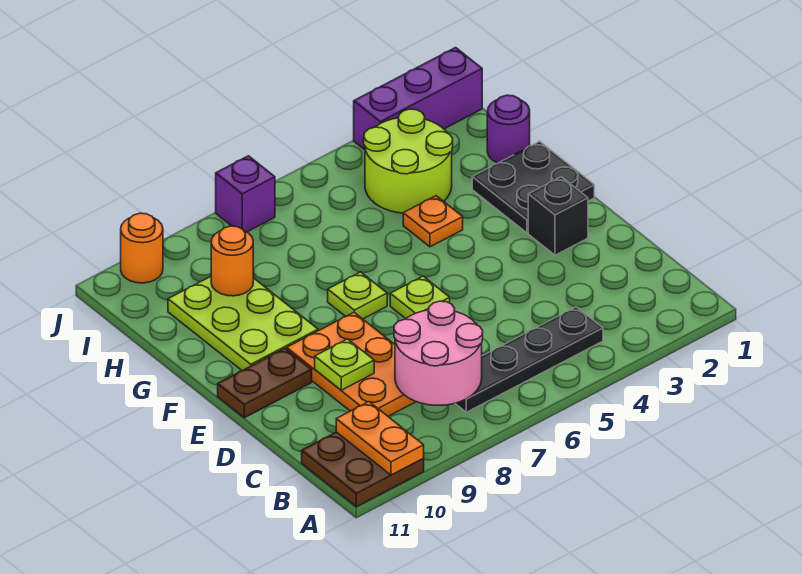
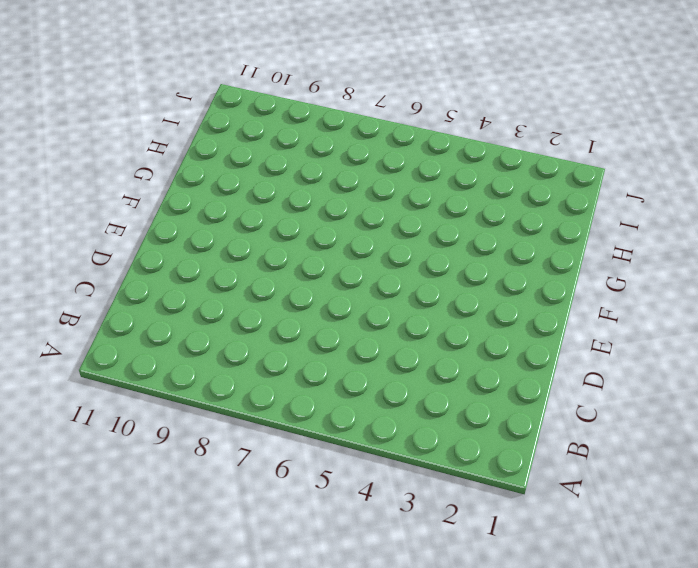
none -> brown plate A10:B11 level 1
none -> black plate B4:B7 level 1
none -> orange plate C8:E9 level 1

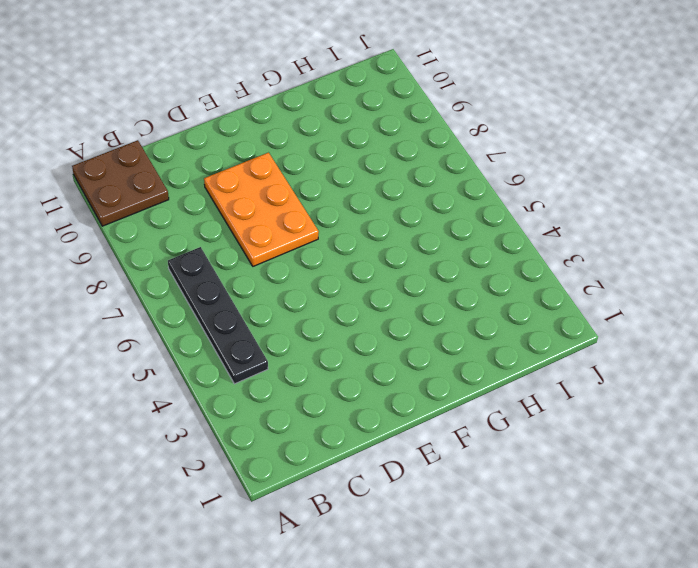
orange plate D7:E9 level 1 -> orange plate C8:E9 level 1
none -> black brick E2 level 1
none -> lime plate E6 level 1
none -> brown plate E10:E11 level 1

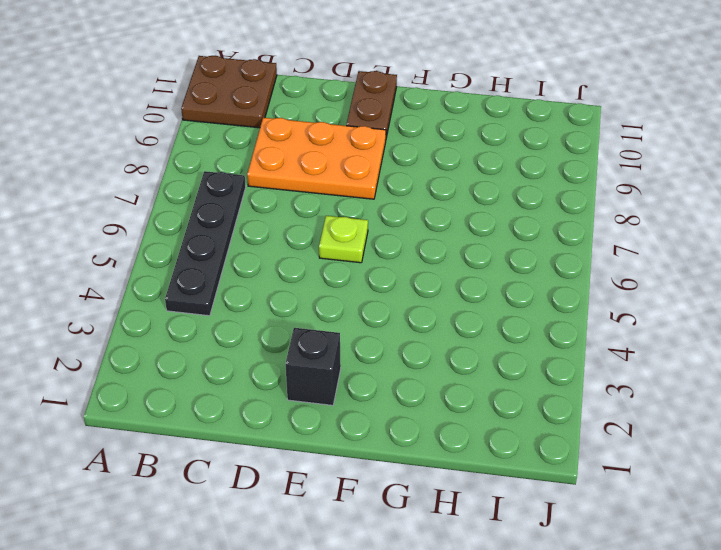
none -> black plate F1:G2 level 1
none -> lime plate F7 level 1
none -> lime plate F9:H10 level 1

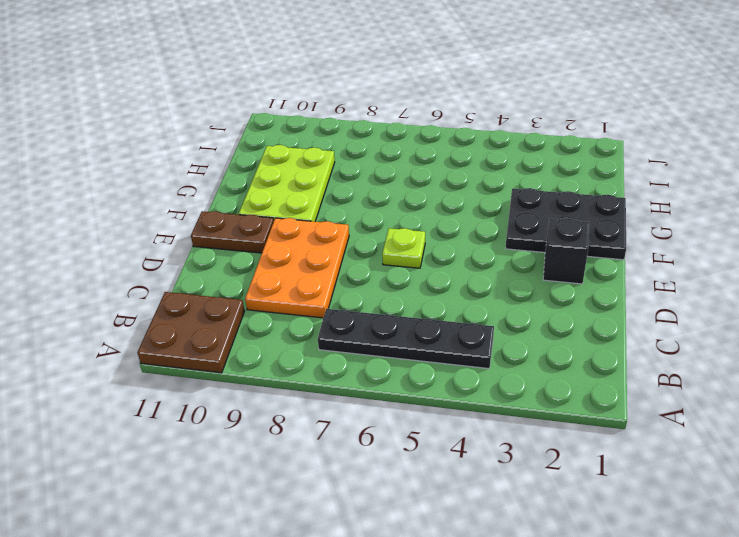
black plate F1:G3 level 1 -> black plate F1:G2 level 1
none -> lime plate F7 level 1
none -> orange plate G4 level 1
none -> purple round brick H1 level 1

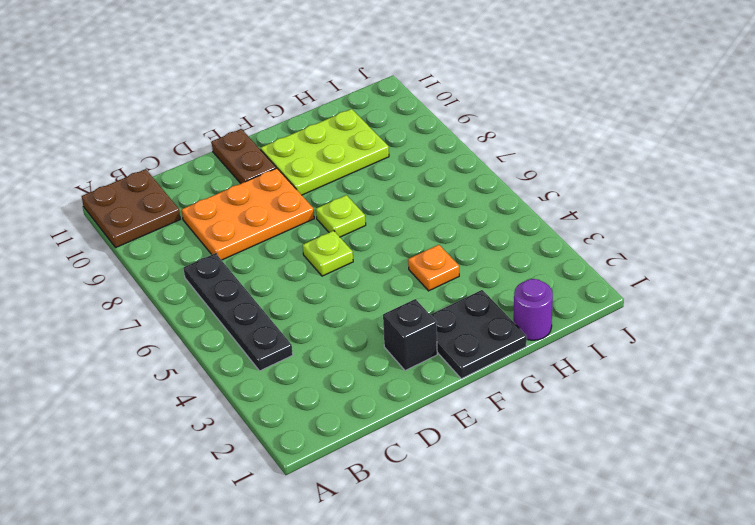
none -> lime round brick H3:I4 level 1
none -> purple brick J1:J3 level 1
none -> purple brick J7 level 1

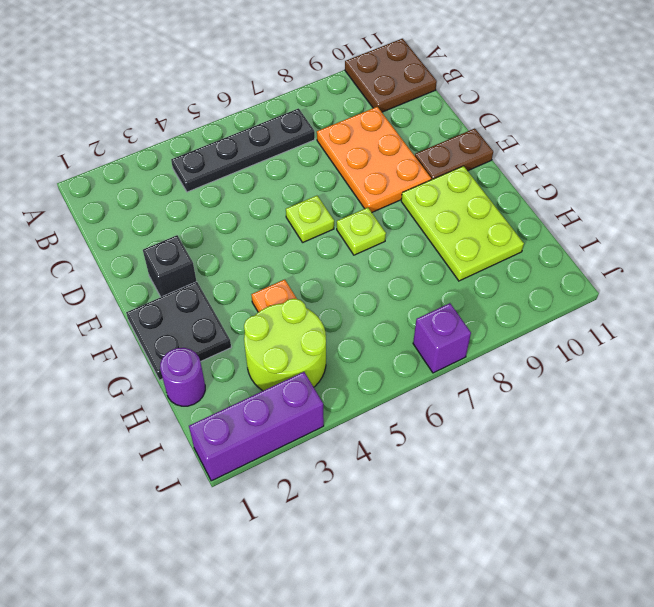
none -> orange round brick J10 level 1
none -> orange plate A10:B10 level 2
none -> pink round brick B7:C8 level 2

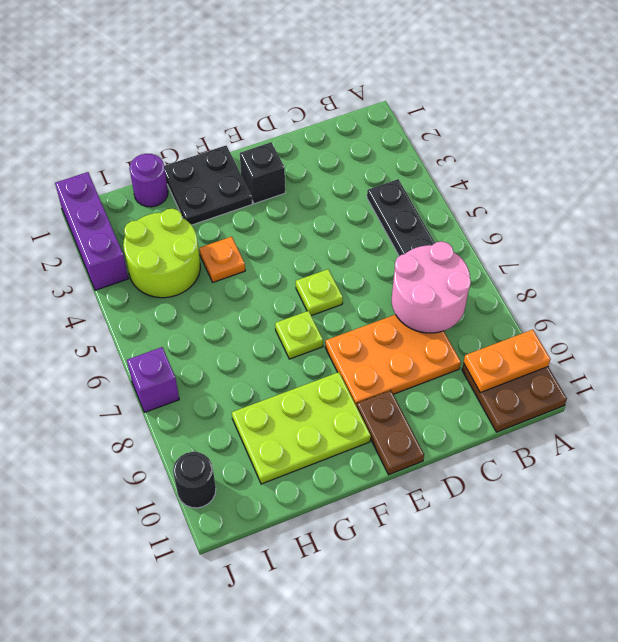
black round brick J10 level 1 -> orange round brick J10 level 1
none -> lime plate D9 level 2
none -> orange round brick H9 level 2

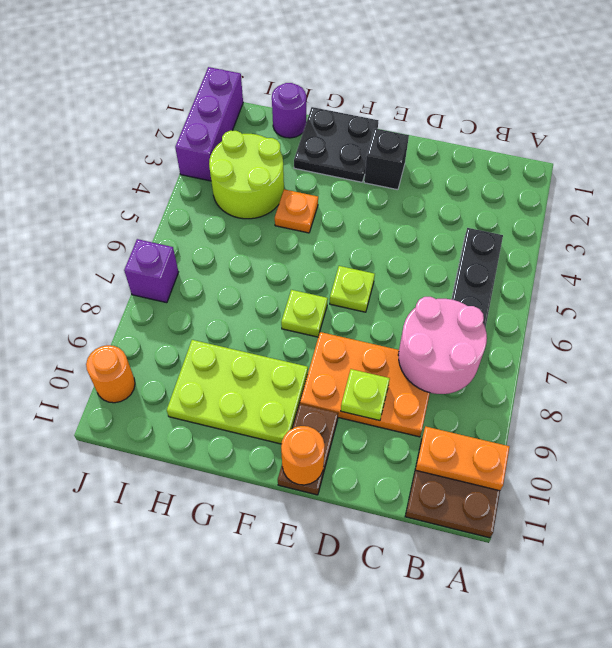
orange round brick E11 level 2 -> orange round brick H9 level 2

